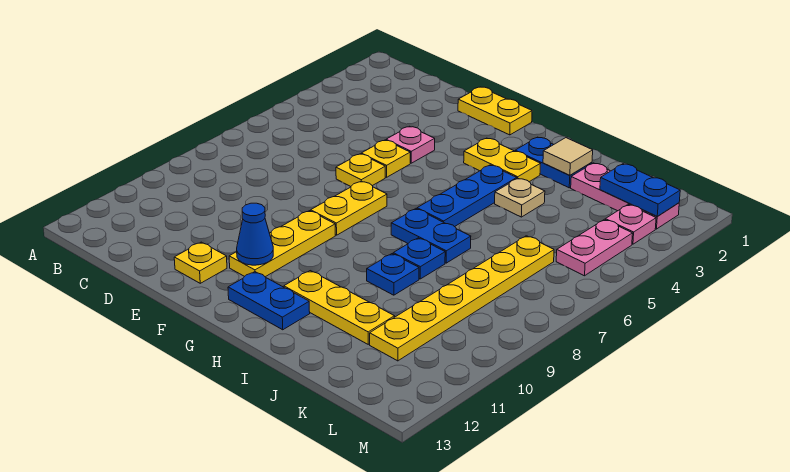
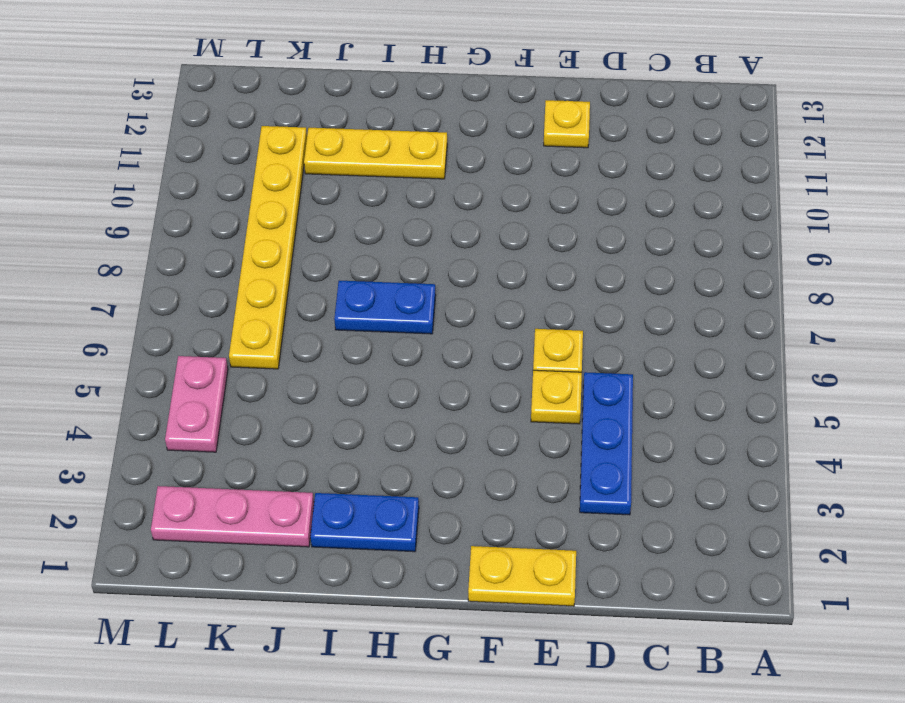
blue plate D3:D5 level 1 -> blue plate H4:H6 level 1
none -> pink plate E4 level 1
none -> yellow plate F7:F8 level 1
none -> yellow plate F9:F11 level 1

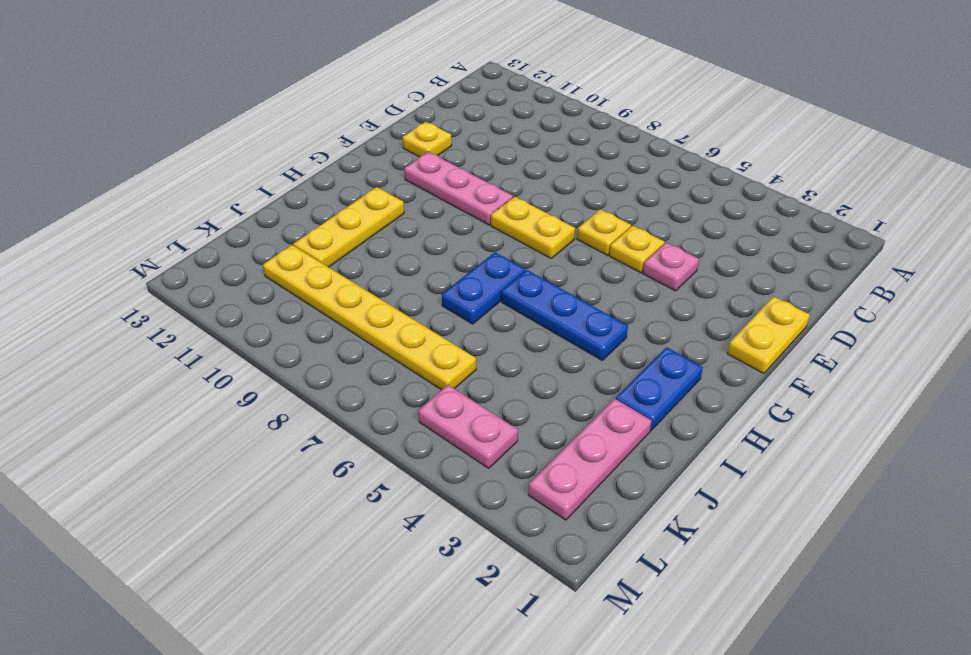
pink plate F9:F11 level 1 -> yellow plate F9:F11 level 1
none -> yellow plate G3:H3 level 1
none -> blue plate G12:H12 level 1
none -> tan plate I4 level 1

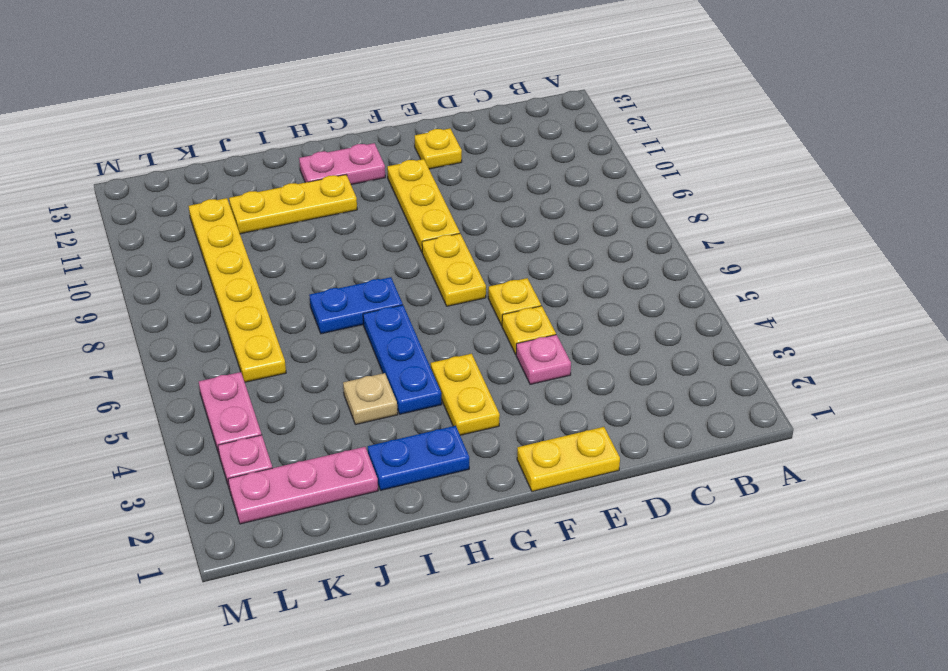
yellow plate G3:G4 level 1 -> yellow plate G3:H3 level 1
pink plate G12:H12 level 1 -> blue plate G12:H12 level 1
none -> blue plate I8 level 1
none -> blue plate I9 level 1
none -> blue cone F11 level 2

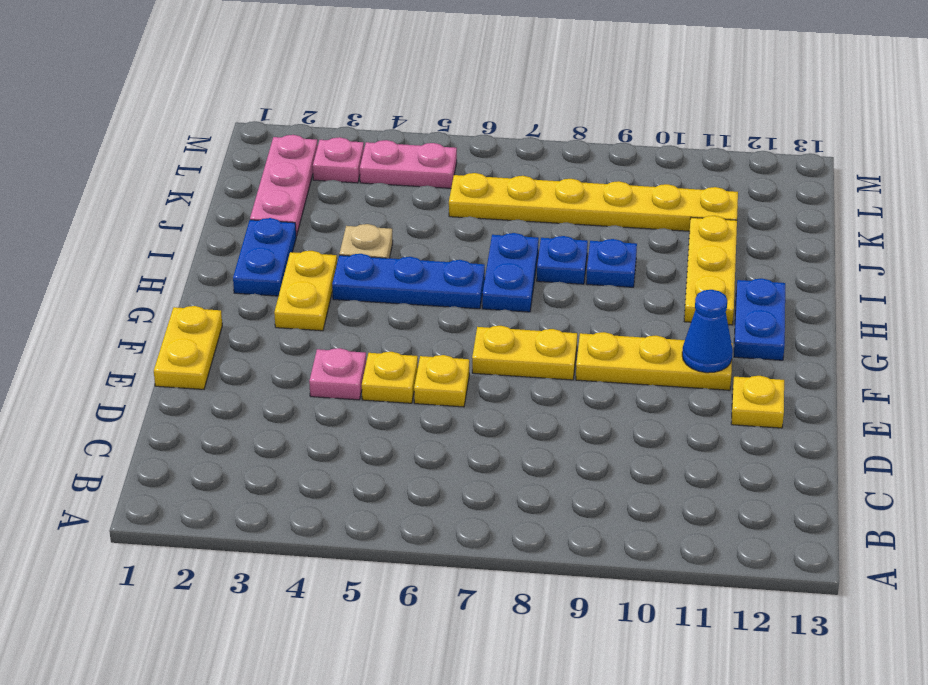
none -> tan tile I2 level 2
none -> blue plate K2:L2 level 2

